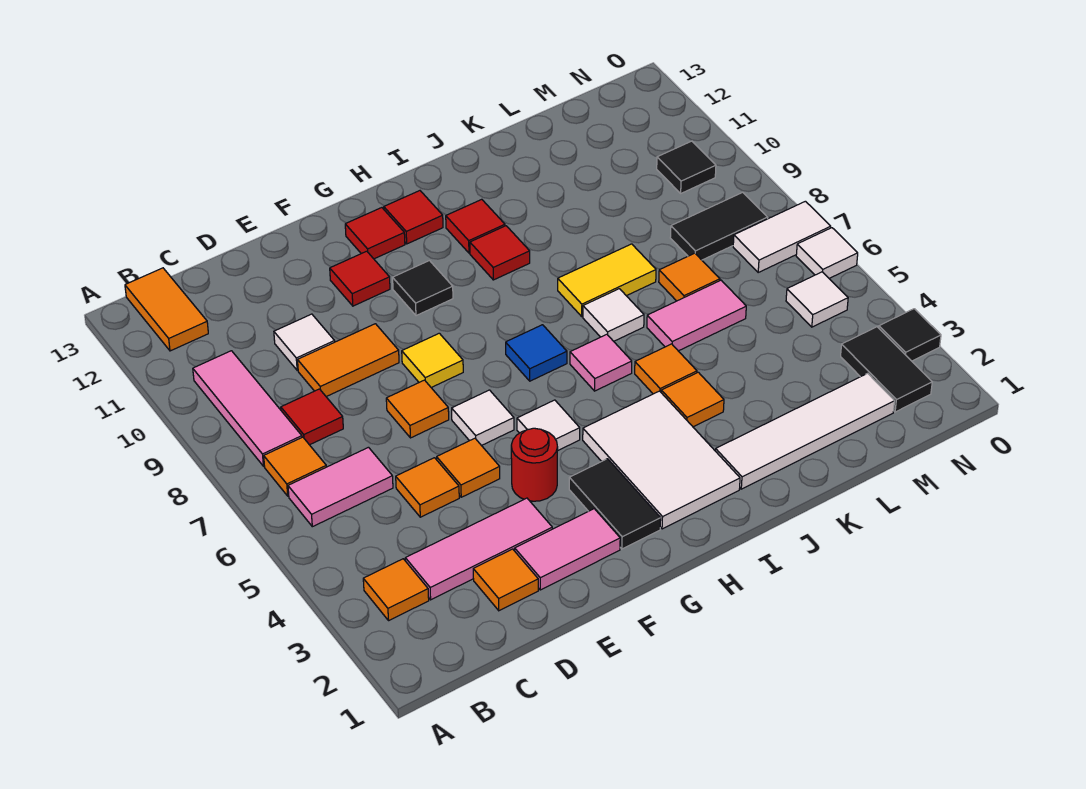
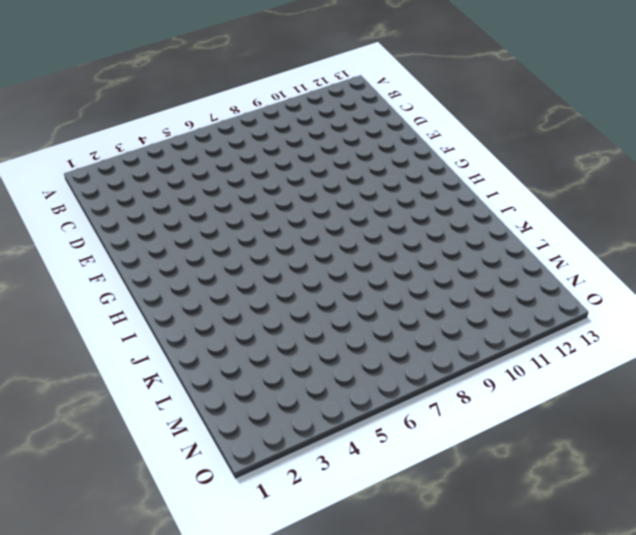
none -> orange tile B3 level 1
none -> pink tile B6:C6 level 1
none -> orange tile B7 level 1
none -> pink tile B8:B10 level 1

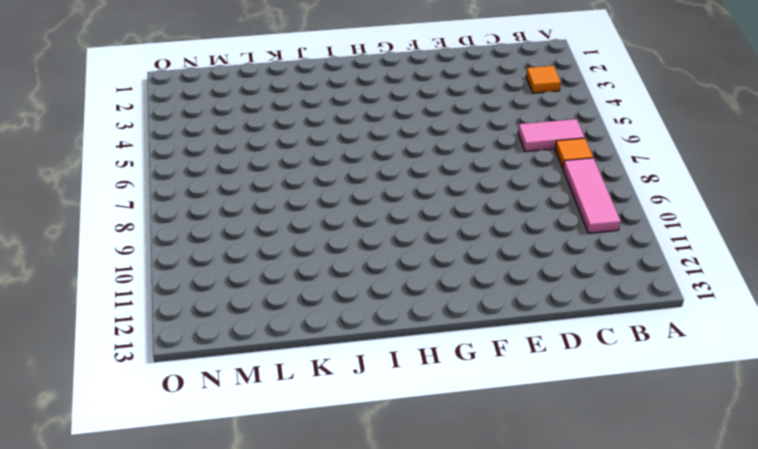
none -> orange tile B12:B13 level 1
none -> pink tile C3:E3 level 1
none -> red tile C8 level 1
none -> orange tile D2 level 1

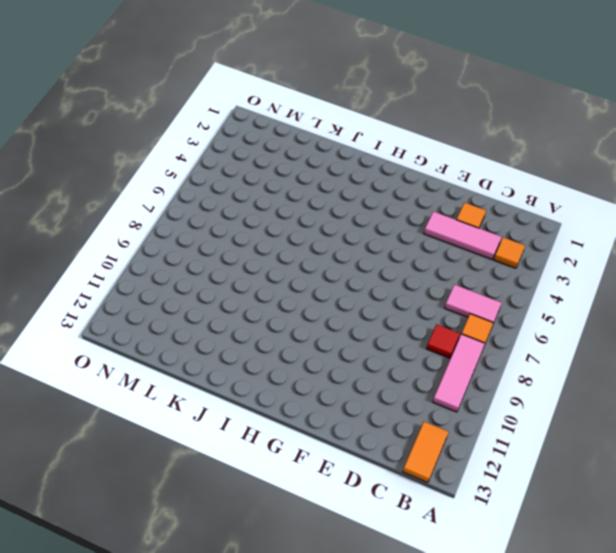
none -> orange tile D5 level 1
none -> orange tile D9:E9 level 1
none -> white tile D10 level 1
none -> pink tile E2:F2 level 1

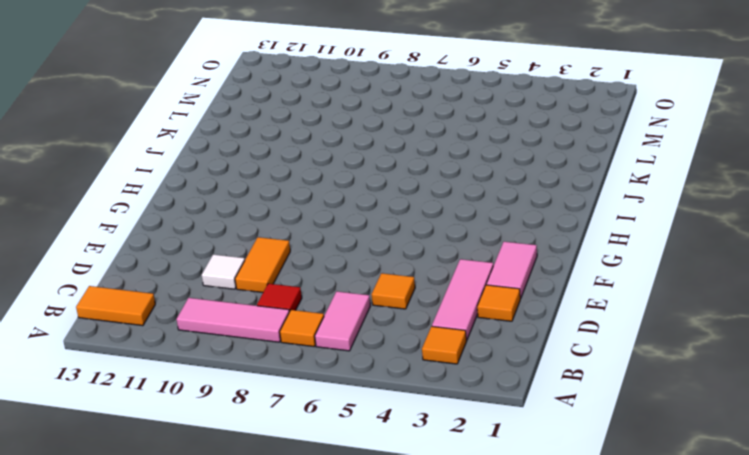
none -> orange tile E5 level 1
none -> orange tile E7 level 1
none -> red round brick F4 level 1
none -> white tile F6 level 1

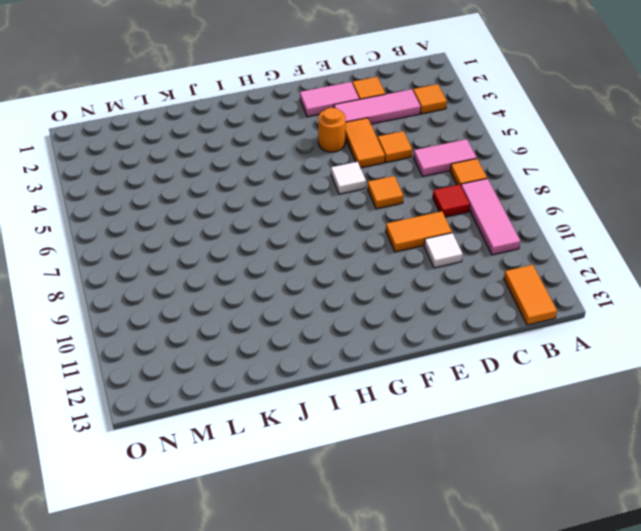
orange tile E4:E5 level 1 -> orange tile E5 level 1
orange round brick F4 level 1 -> red round brick F4 level 1
none -> yellow tile F8 level 1
none -> red tile F11 level 1
none -> black tile G2:G3 level 1
none -> white tile G5 level 1

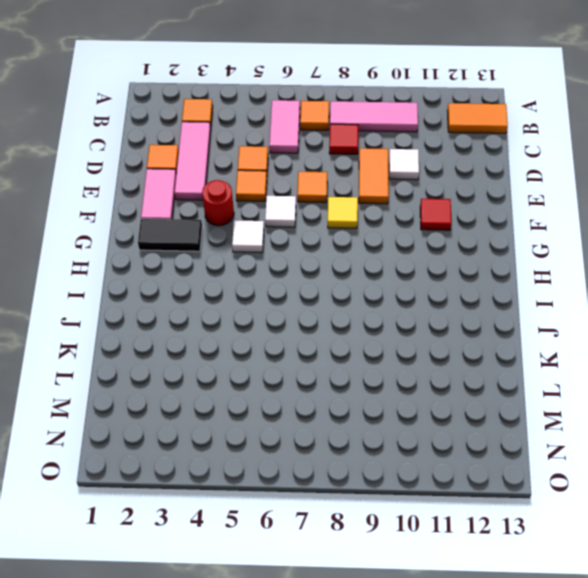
none -> black tile G10 level 1
none -> red tile G12 level 1
none -> white tile H2:I4 level 1
none -> blue tile H7 level 1

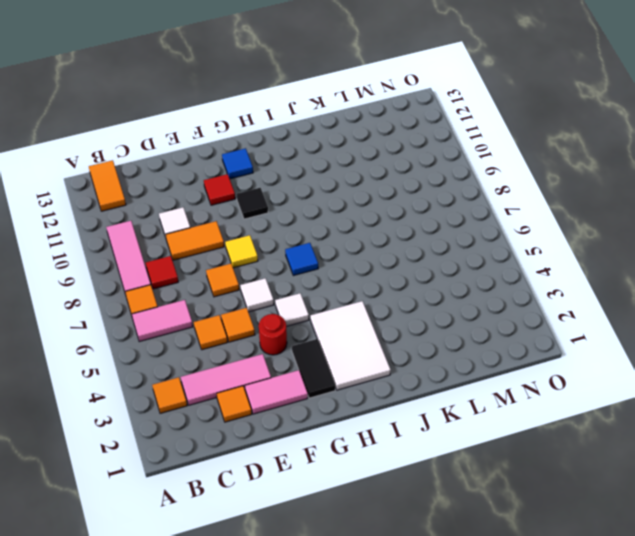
blue tile G12 level 1 -> red tile G12 level 1
none -> red tile H12 level 1
none -> pink tile I6 level 1
none -> red tile I10 level 1
none -> red tile I11 level 1

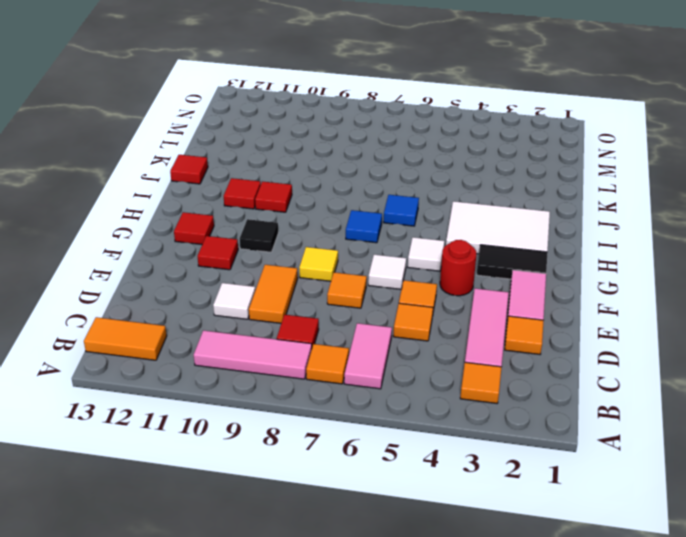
blue tile I6 level 1 -> pink tile I6 level 1
red tile J13 level 1 -> red tile H12 level 1
none -> white tile J2:M2 level 1
none -> orange tile J4 level 1
none -> orange tile J5 level 1
none -> white tile J7 level 1

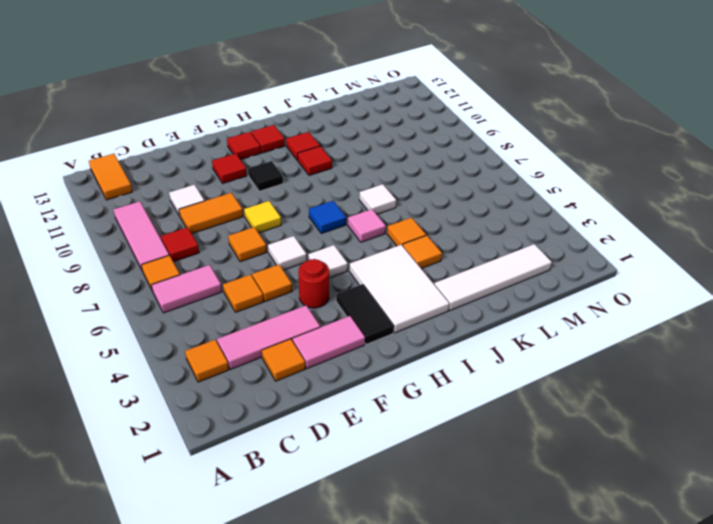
none -> yellow tile J8:K8 level 1
none -> pink tile K6:L6 level 1
none -> orange tile L7 level 1
none -> black tile M8:N8 level 1

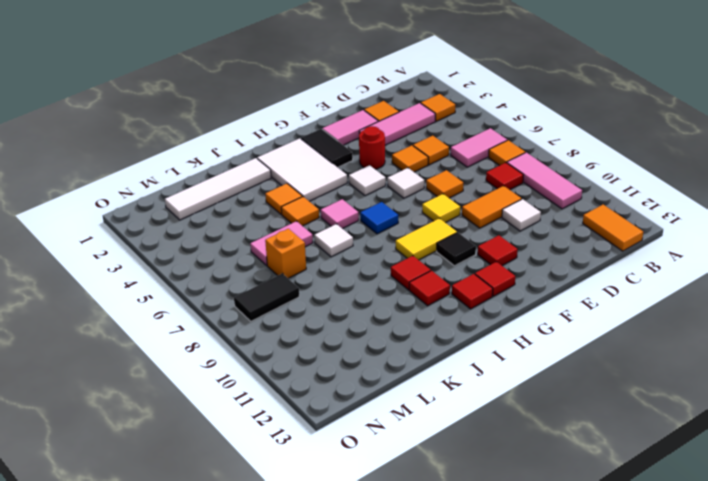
yellow tile G9:H9 level 1 -> yellow tile J8:K8 level 1
orange brick L7 level 1 -> orange tile L7 level 1
none -> black tile N2:N3 level 1
none -> white tile N5 level 1
none -> white tile N7:O7 level 1
none -> black tile N10 level 1

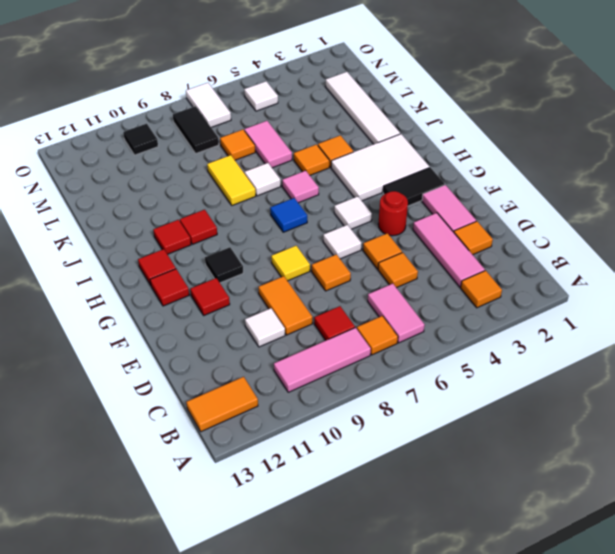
none -> black tile N2:N3 level 1
none -> black tile O3 level 1
none -> white tile O6 level 1

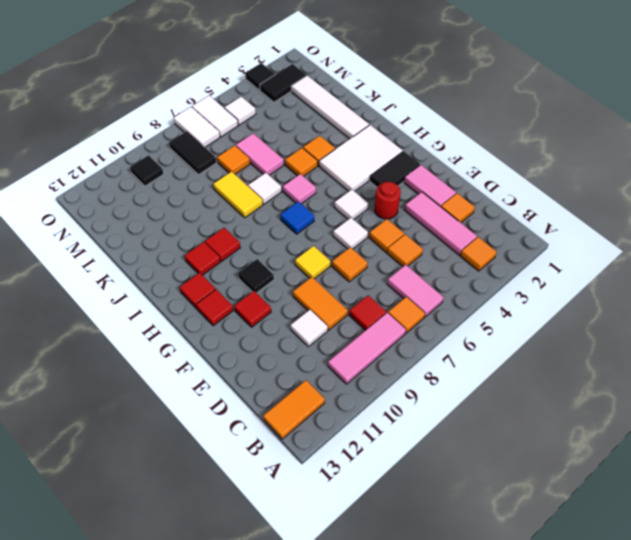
white tile N6:O6 level 1 -> white tile O6 level 1

